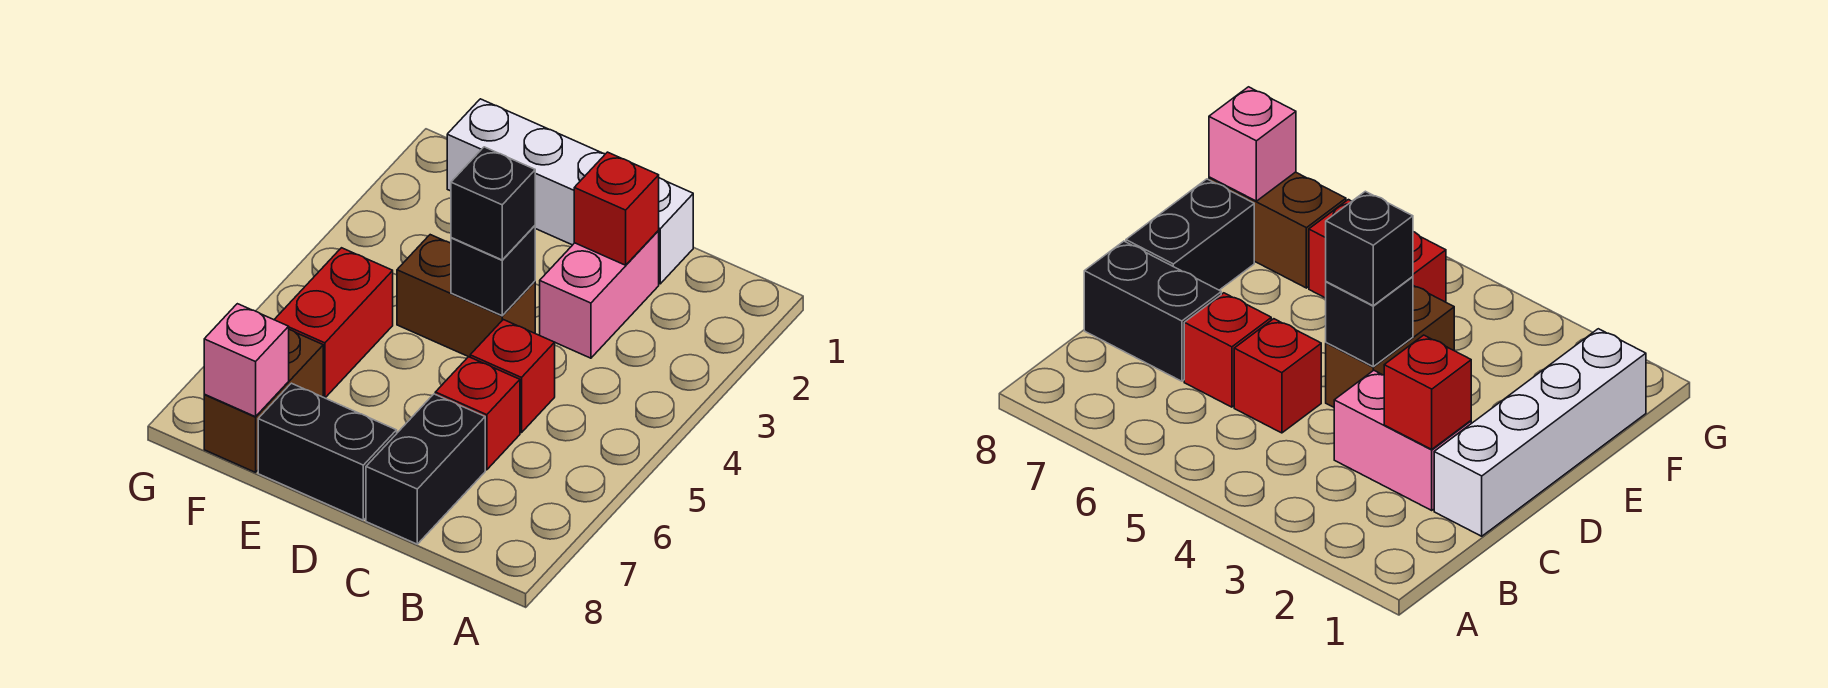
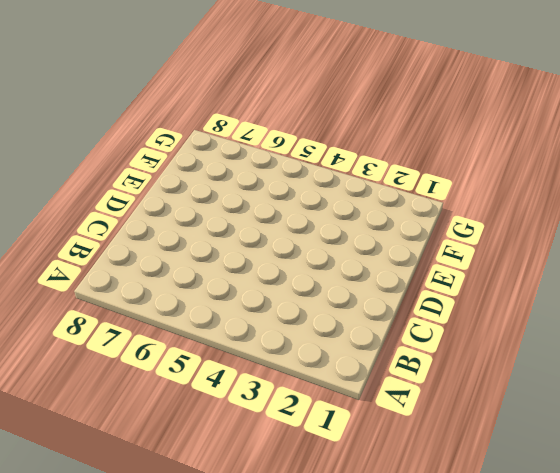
none -> white brick C1:F1 level 1
none -> pink brick C2:C3 level 1
none -> red brick C5 level 1

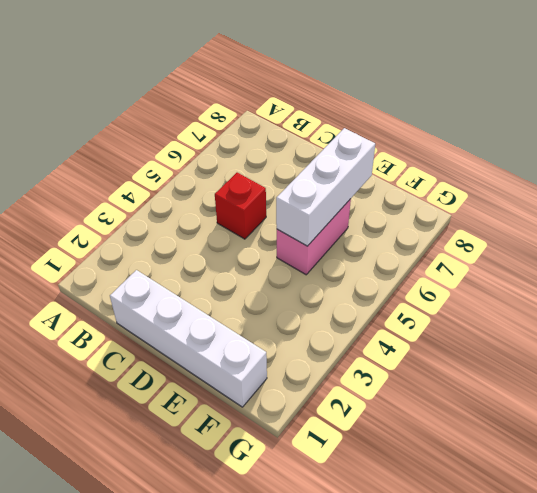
pink brick E5:E6 level 1 -> pink brick C2:C3 level 1
white brick E5:E7 level 2 -> none
none -> red brick C6 level 1
none -> black brick C7:C8 level 1
none -> brown brick D4:E4 level 1

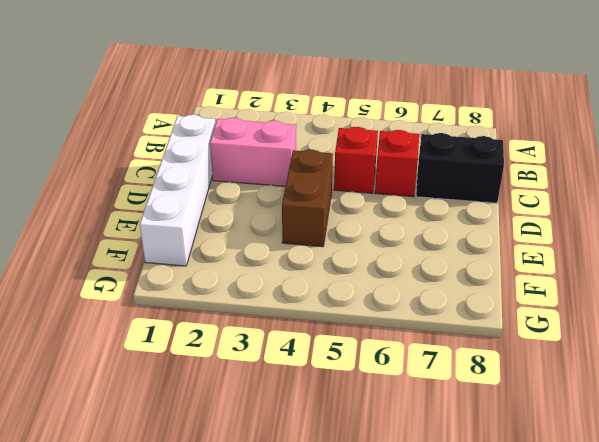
none -> black brick D8:E8 level 1
none -> red brick F5:F6 level 1
none -> brown brick F7:F8 level 1

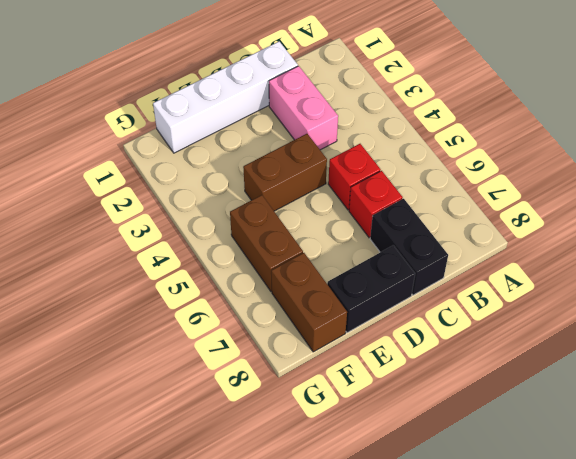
brown brick F5:F6 level 1 -> red brick F5:F6 level 1
none -> red brick C2 level 2
none -> black brick D4 level 2
none -> pink brick F8 level 2

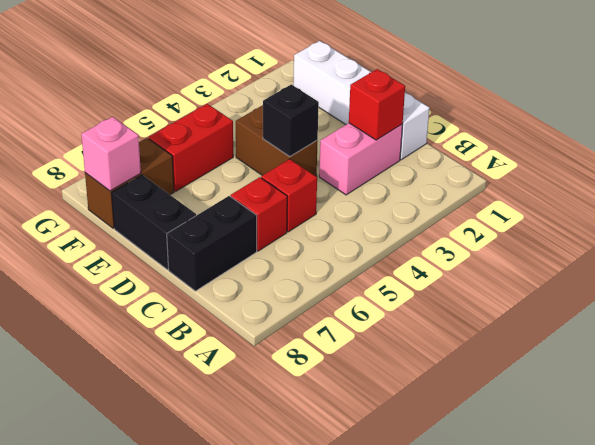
none -> black brick D4 level 3

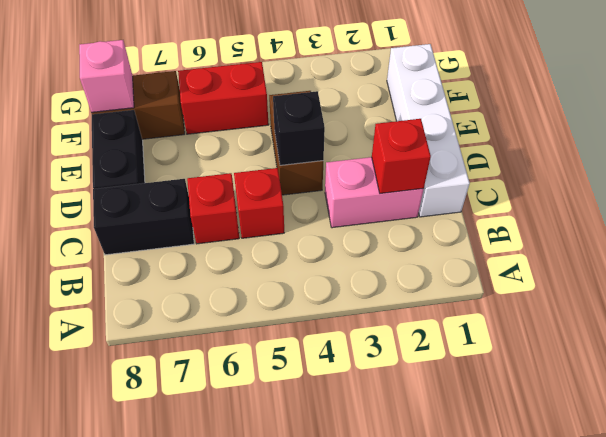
none -> black brick D4 level 3

